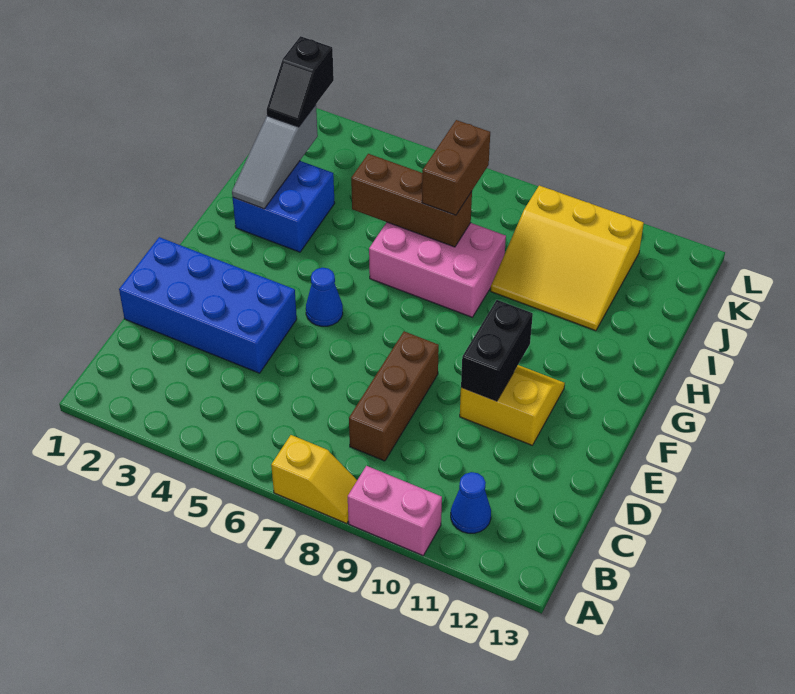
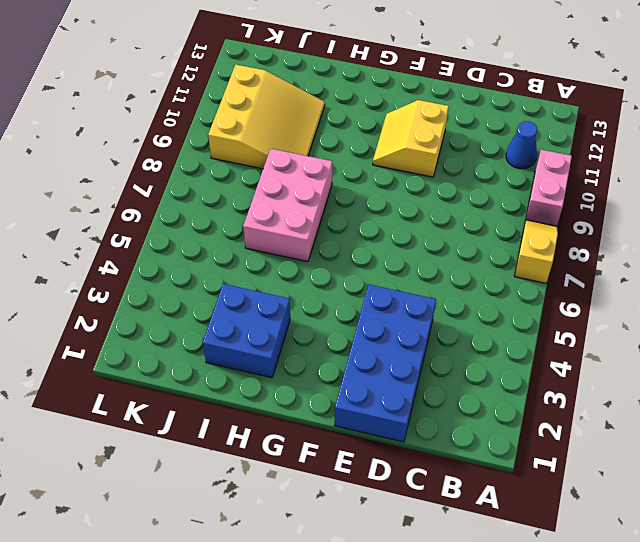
none -> brown brick C8:E8 level 1
none -> blue cone F5 level 1
none -> black brick E10:F10 level 2

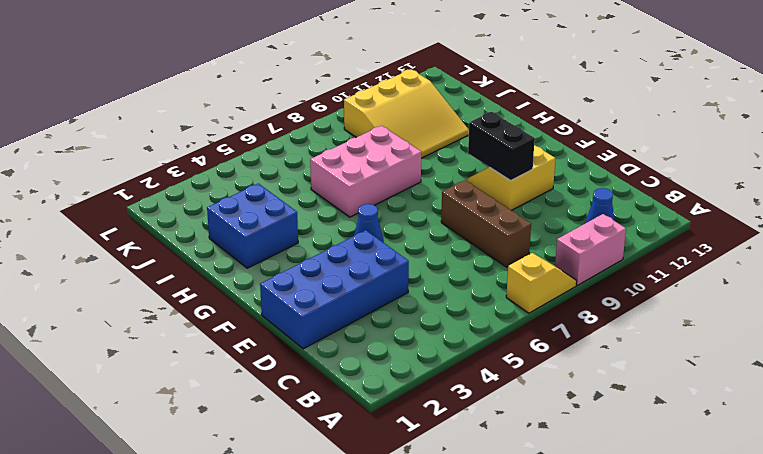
none -> grey slope H2:J2 level 2 top J
none -> brown brick I5:I7 level 2
none -> brown brick I7:J7 level 3

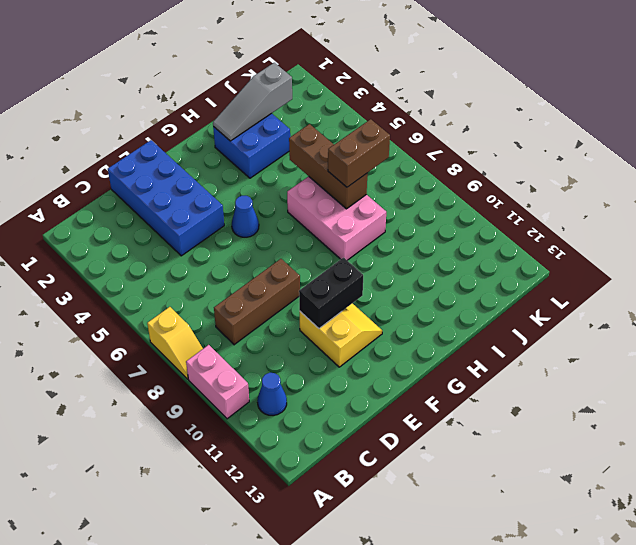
none -> yellow slope I9:K11 level 1 top K
none -> black slope J2:K2 level 3 top K

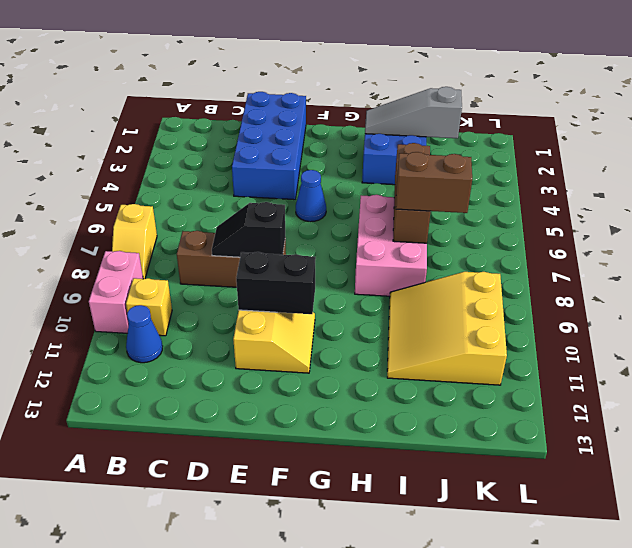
yellow brick B10 level 1 -> none
black slope D8:E8 level 2 top E -> black slope J2:K2 level 3 top K

